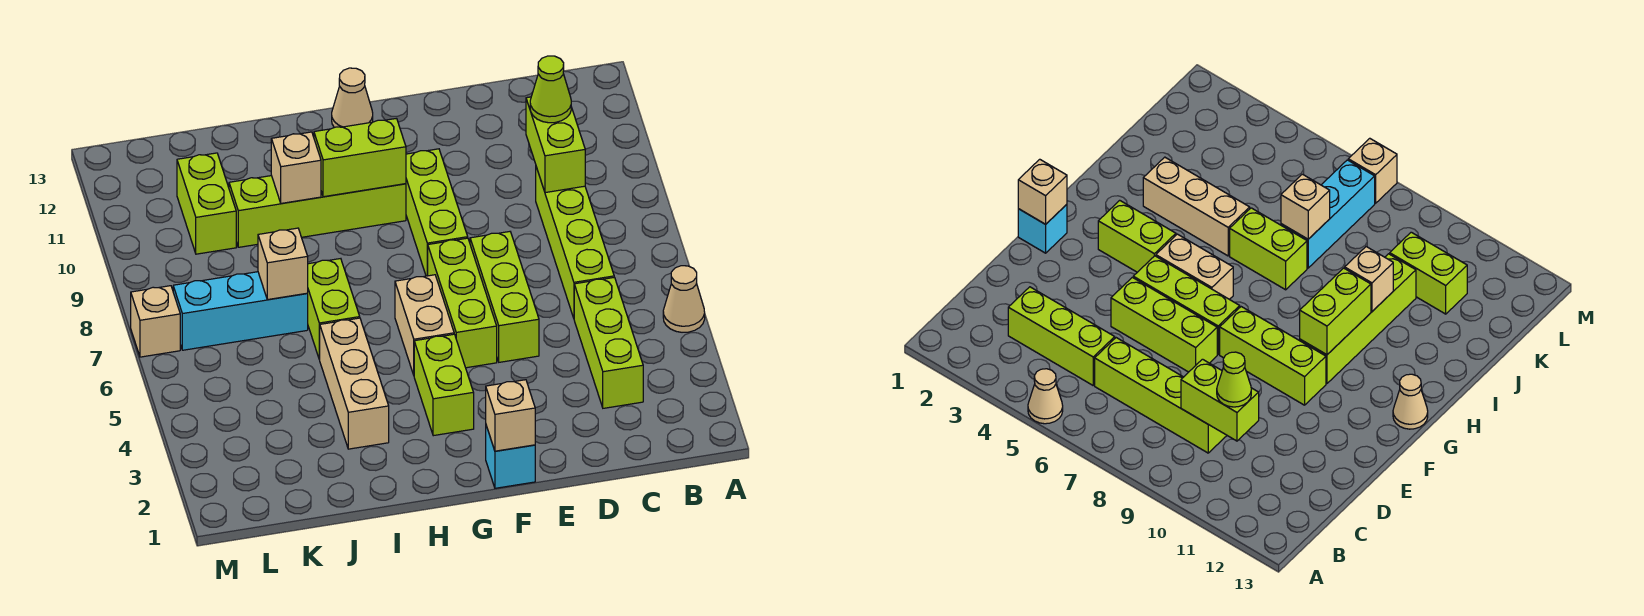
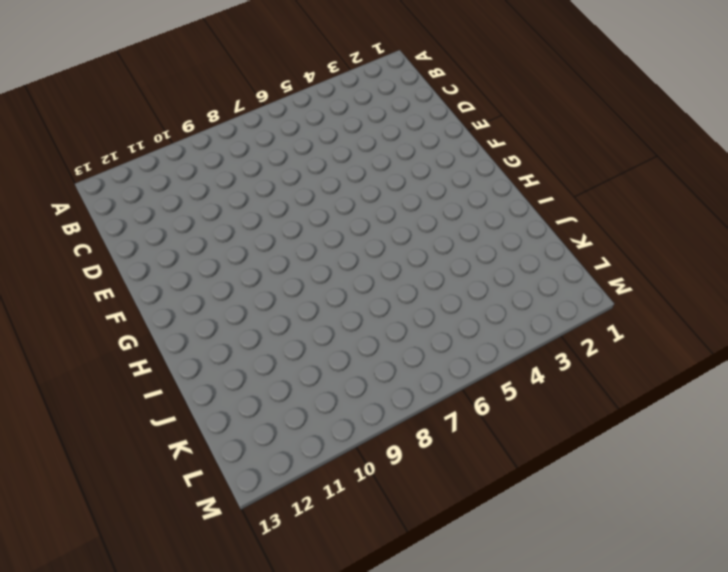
none -> tan cone A5 level 1
none -> lime brick C3:C5 level 1
none -> lime brick C6:C9 level 1

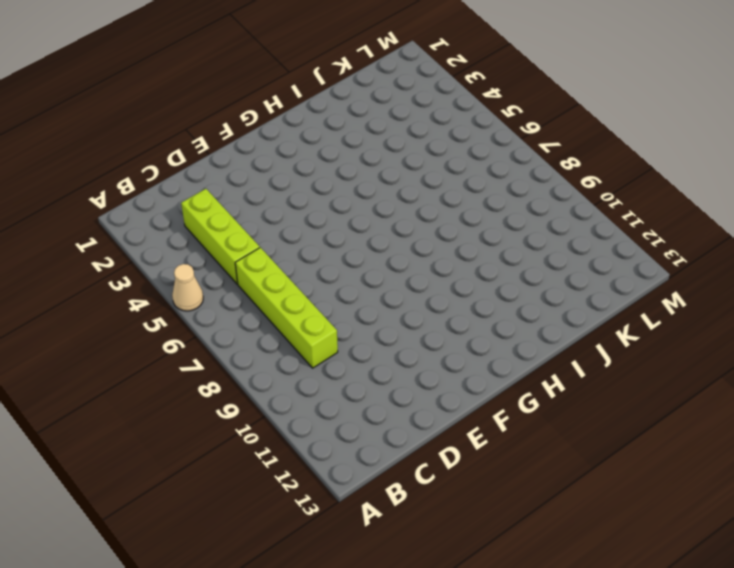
none -> lime brick E5:E7 level 1
none -> cyan brick F1 level 1
none -> lime brick F5:F7 level 1

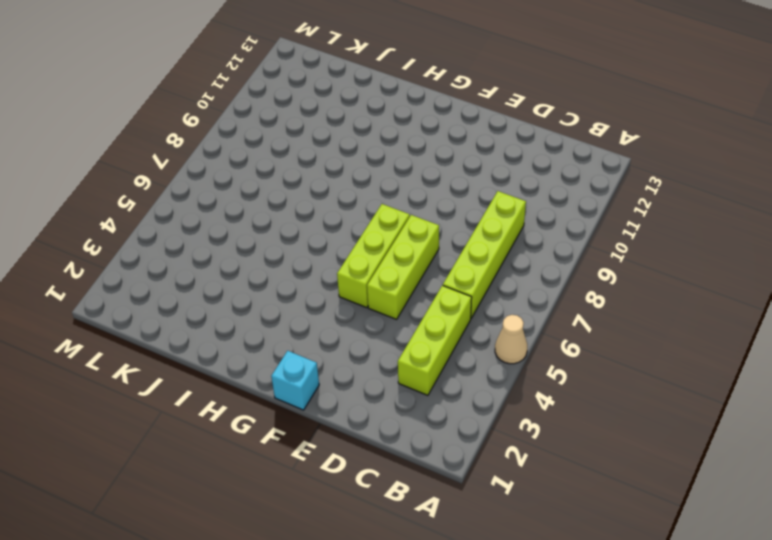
none -> lime brick F8:F10 level 1
none -> lime brick G3:G4 level 1
none -> tan brick G5:G6 level 1

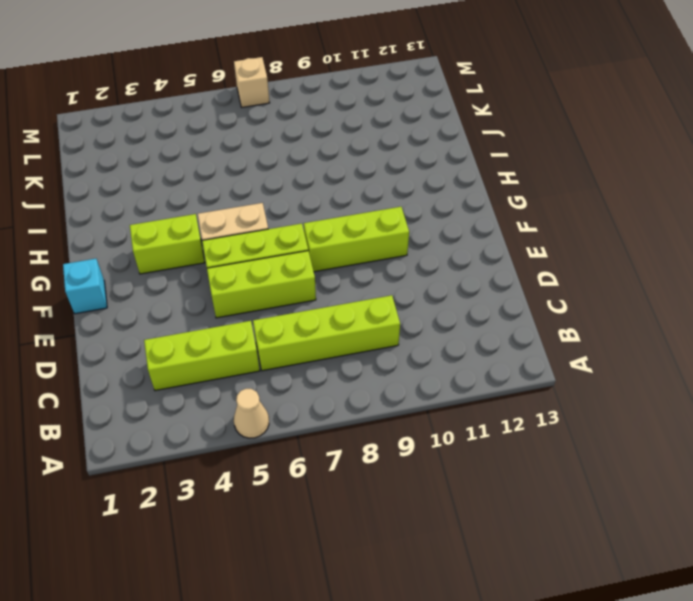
none -> lime brick G10:J10 level 1
none -> tan cone G13 level 1
none -> tan brick I3:I5 level 1

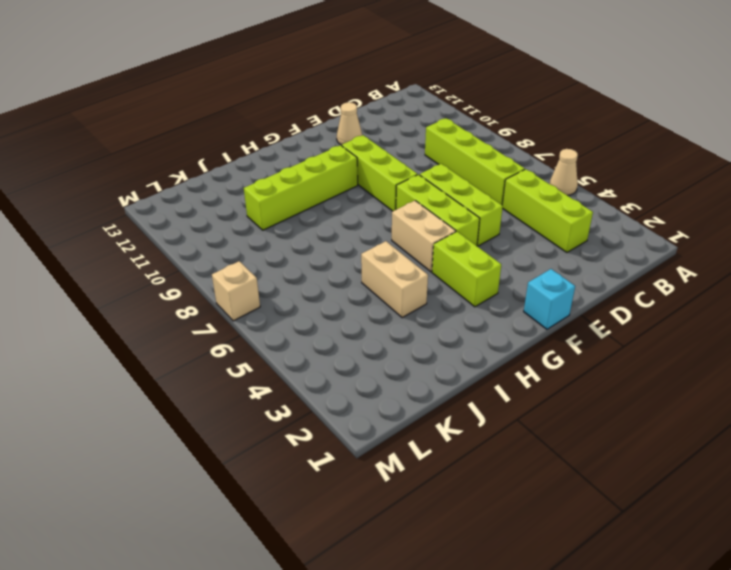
tan cone E12 level 1 -> tan cone G13 level 1
tan brick I4:I5 level 1 -> tan brick I3:I5 level 1
none -> lime brick I6:I7 level 1
none -> cyan brick J7:L7 level 1
none -> lime brick K10:K11 level 1

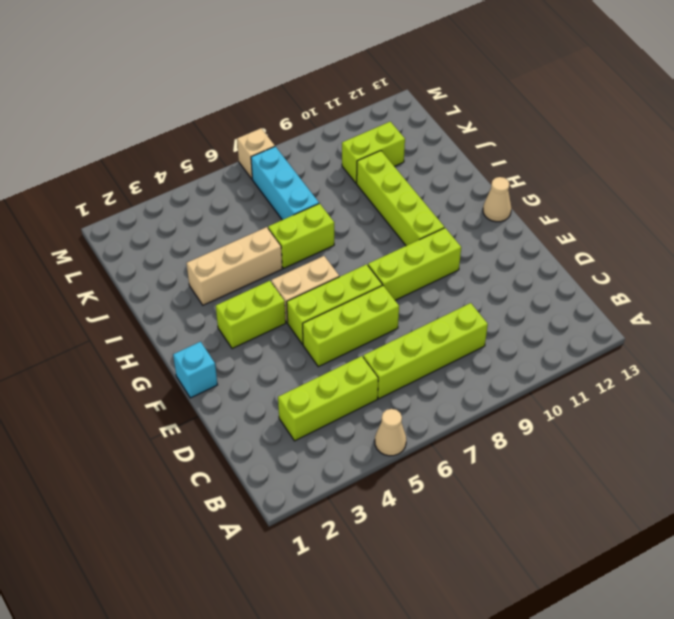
none -> lime brick C9:C10 level 2
none -> tan brick F1 level 2
none -> lime brick G10:H10 level 2

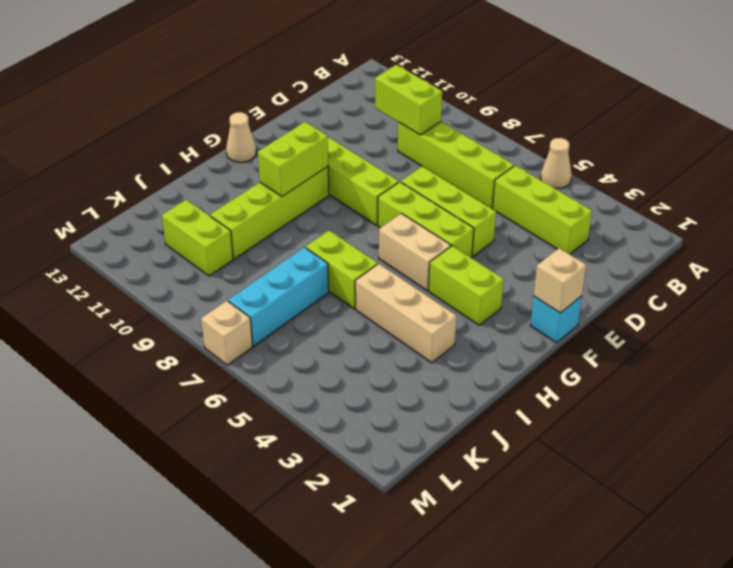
none -> tan brick I10 level 2
none -> tan brick J7 level 2
none -> lime cone C10 level 3

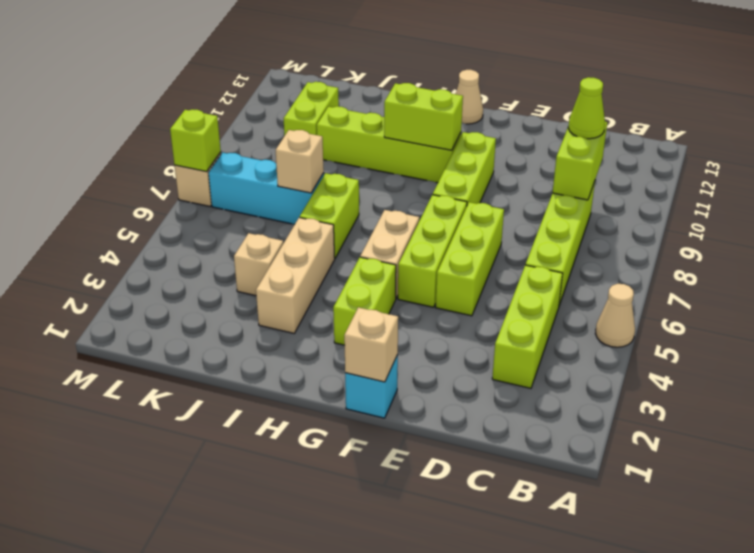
tan brick J4 level 1 -> tan brick I10 level 2
lime brick M7 level 2 -> none

